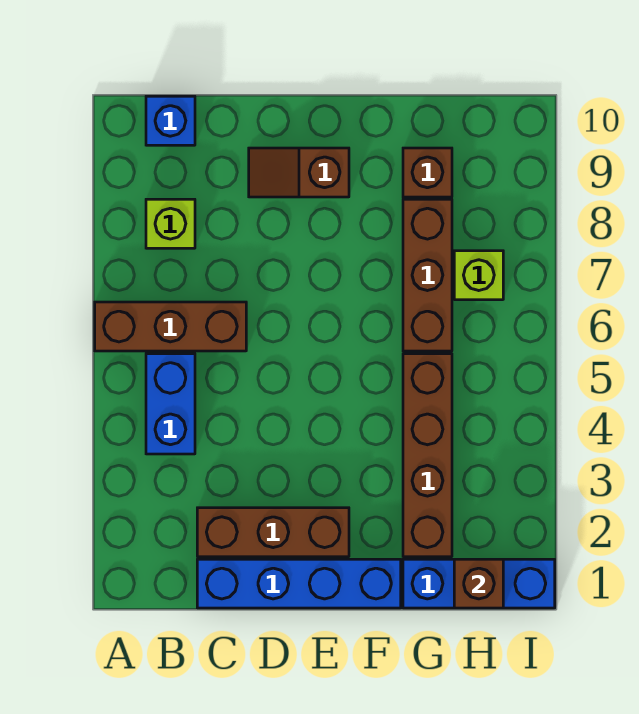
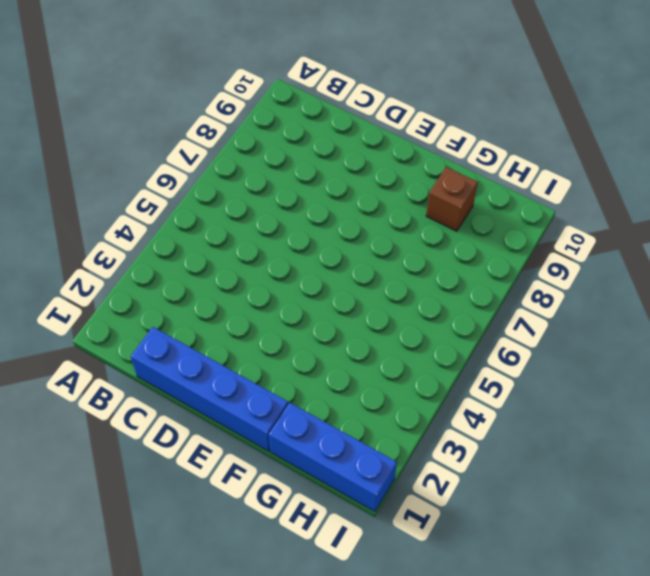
none -> brown brick A6:C6 level 1
none -> blue brick B4:B5 level 1
none -> lime brick B8 level 1

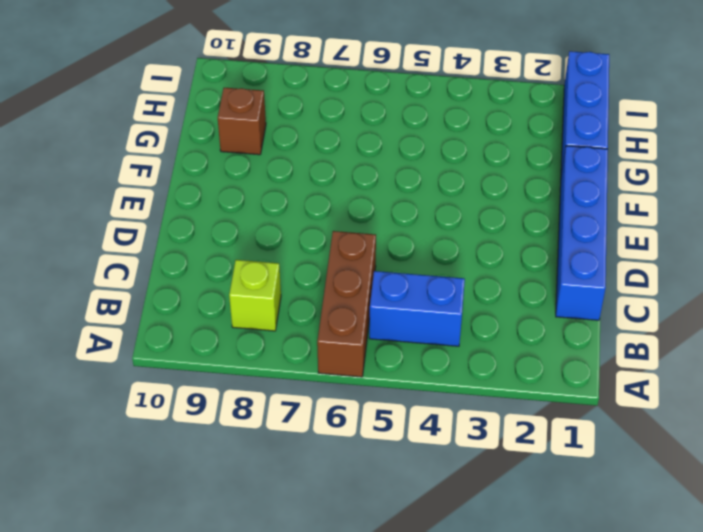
none -> blue brick B10 level 1
none -> brown brick C2:E2 level 1
none -> brown slope D9:E9 level 1 top E

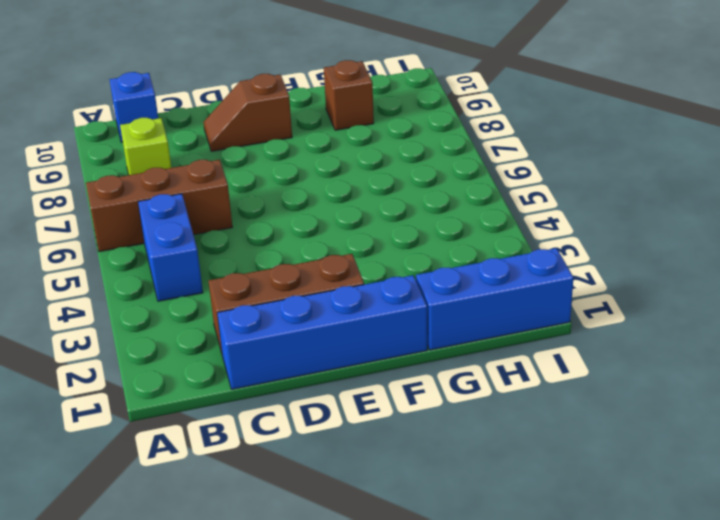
none -> brown brick G2:G5 level 1
none -> brown brick G6:G8 level 1
none -> lime brick H7 level 1

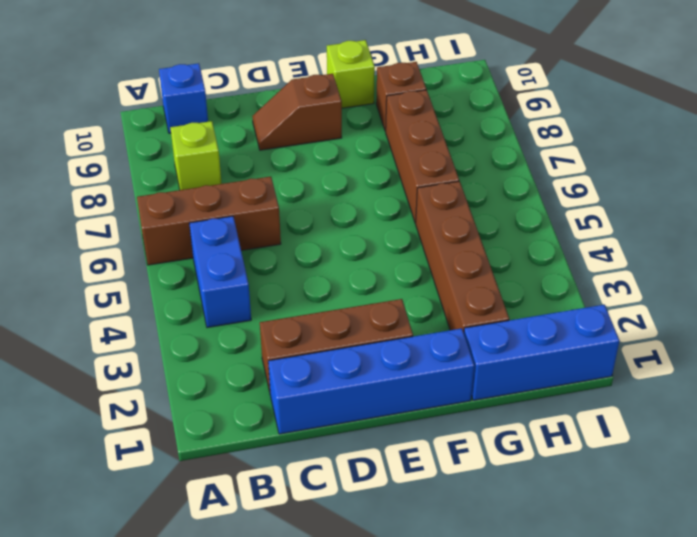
lime brick F10 level 1 -> lime brick H7 level 1
none -> brown brick H1 level 2

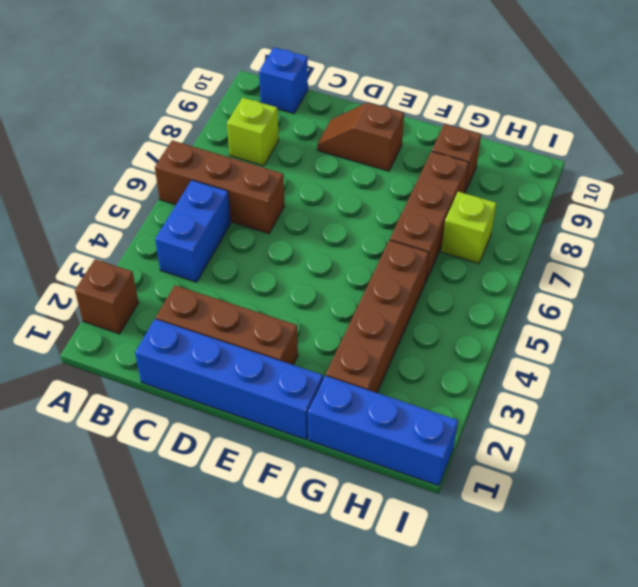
brown brick A2 level 1 -> brown brick H1 level 2

